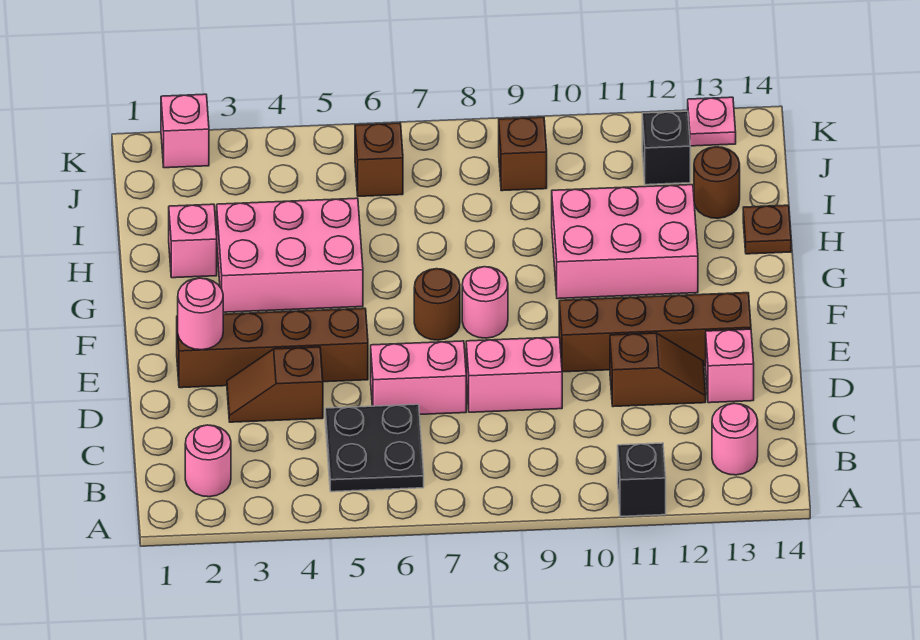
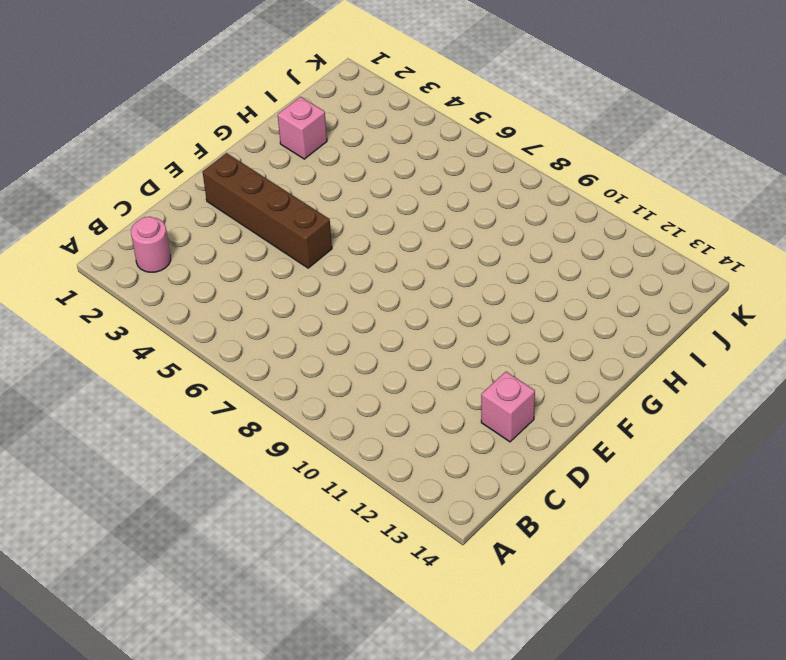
none -> black brick A11 level 1
none -> black plate B5:C6 level 1
none -> pink round brick B13 level 1

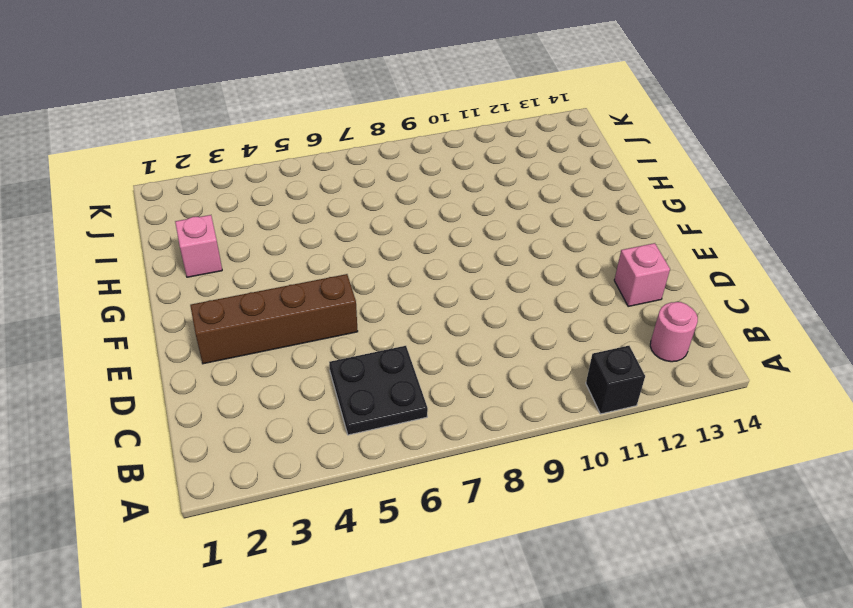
none -> pink round brick B2 level 1
none -> brown slope D3:D4 level 1 top 4
none -> pink brick D6:D7 level 1

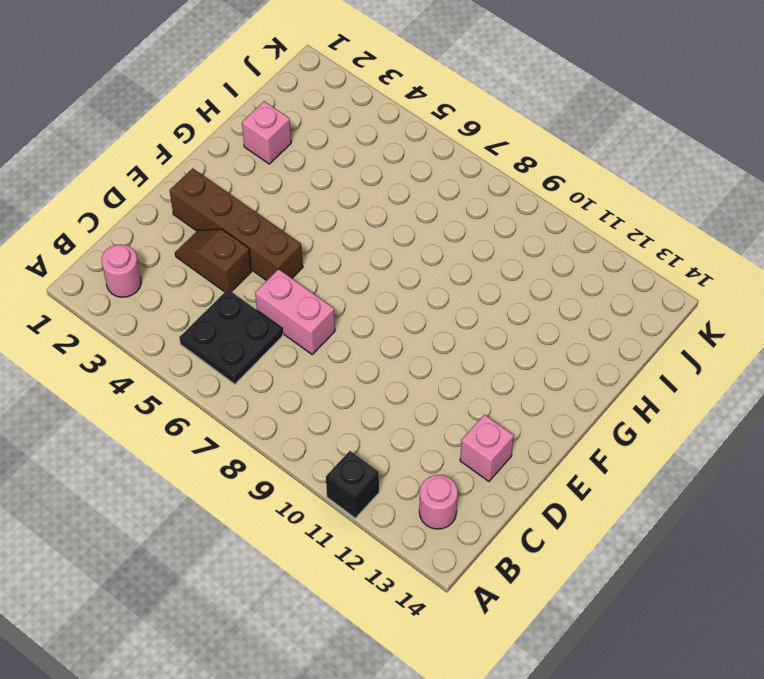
none -> pink brick D8:D9 level 1
none -> brown slope D11:D12 level 1 top 11
none -> brown brick E10:E13 level 1

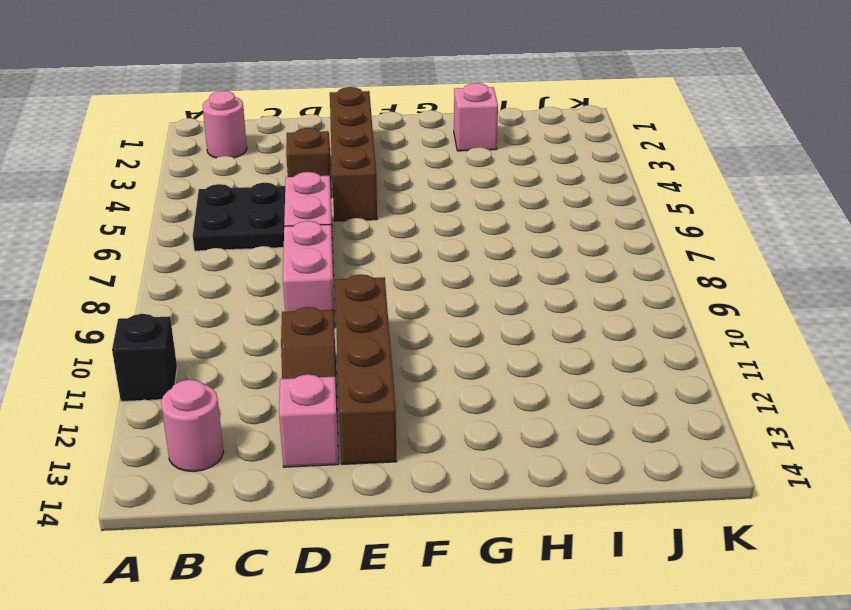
none -> brown round brick F7 level 1
none -> pink round brick F8 level 1
none -> pink brick G3:H5 level 1

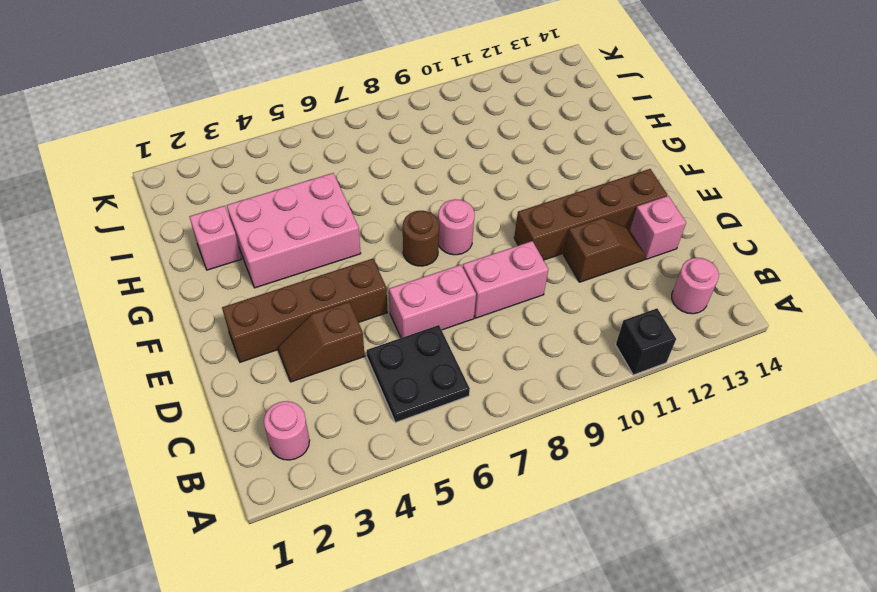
none -> pink brick G10:H12 level 1
none -> brown plate H14 level 1
none -> brown round brick I13 level 1

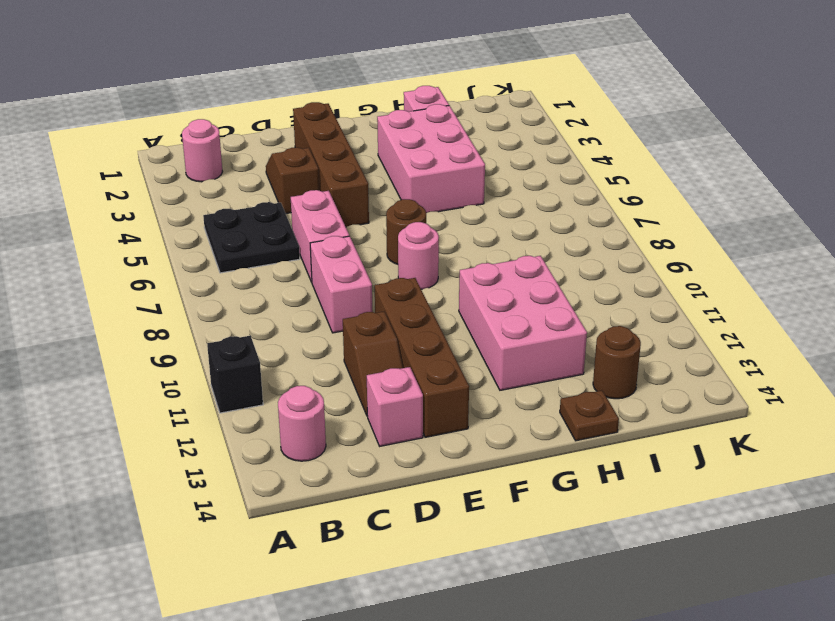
none -> brown brick J6 level 1
none -> brown brick J9 level 1
none -> black brick J12 level 1

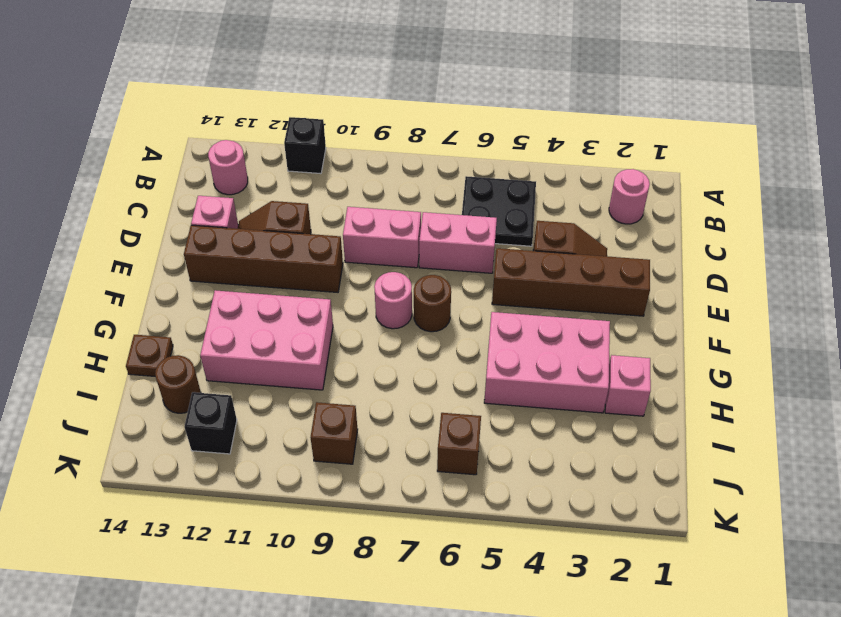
none -> pink brick K2 level 1
none -> pink plate K13 level 1
none -> pink round brick E2 level 2

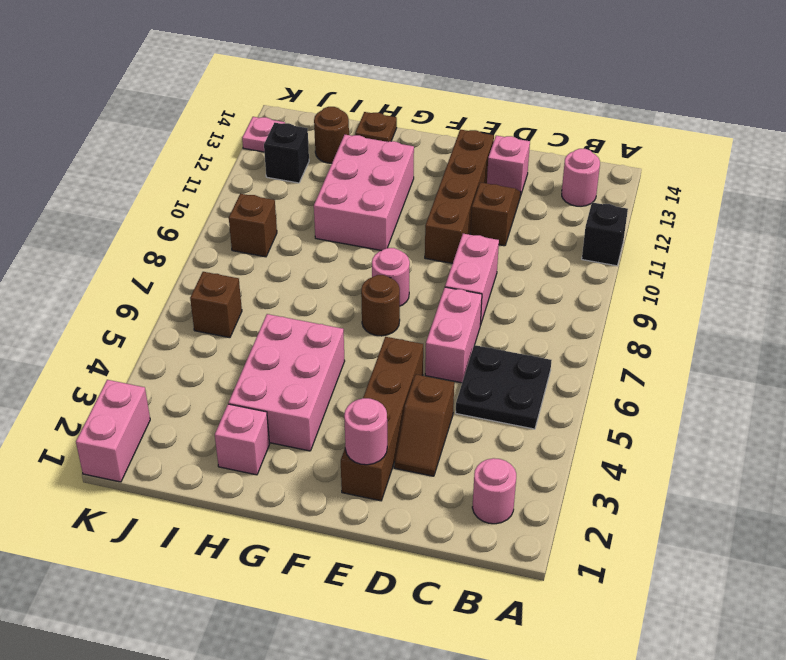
pink brick K1:K2 level 1 -> pink brick K2 level 1

